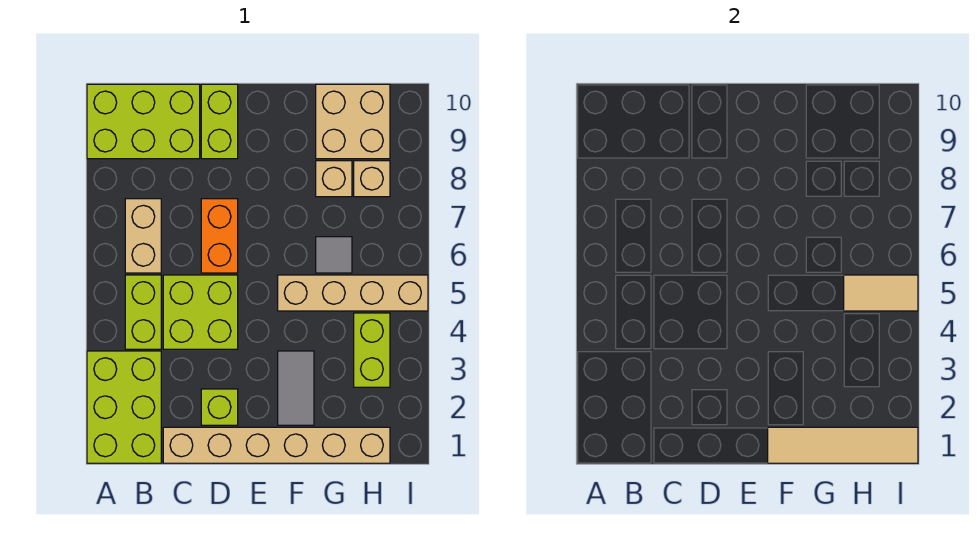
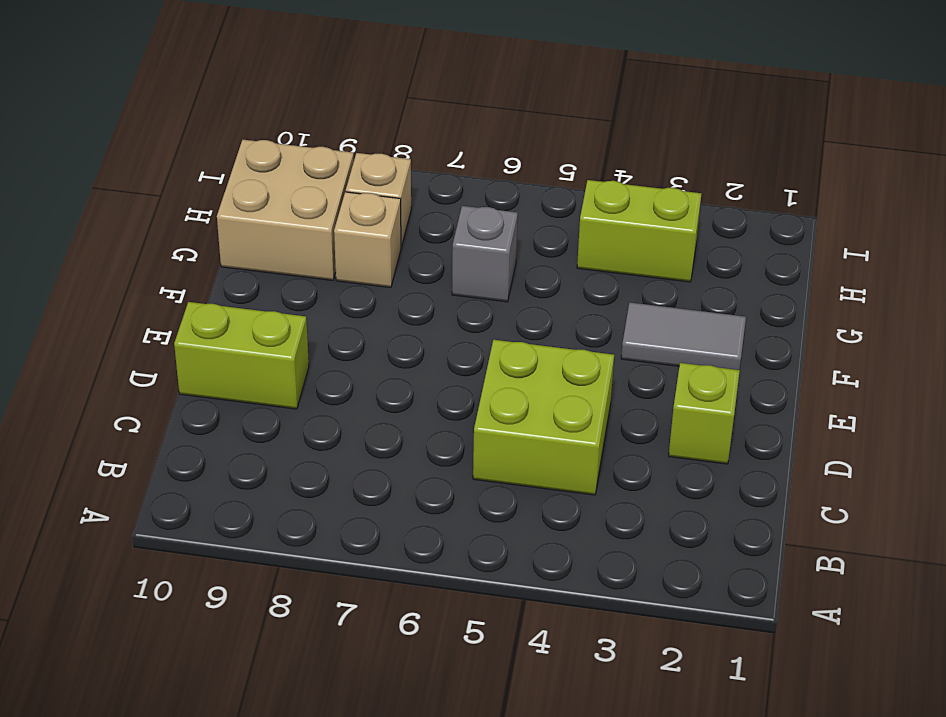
grey brick G6 level 1 -> grey tile G6 level 1
none -> lime brick A1:B3 level 1
none -> lime brick A9:C10 level 1
none -> lime brick B4:B5 level 1

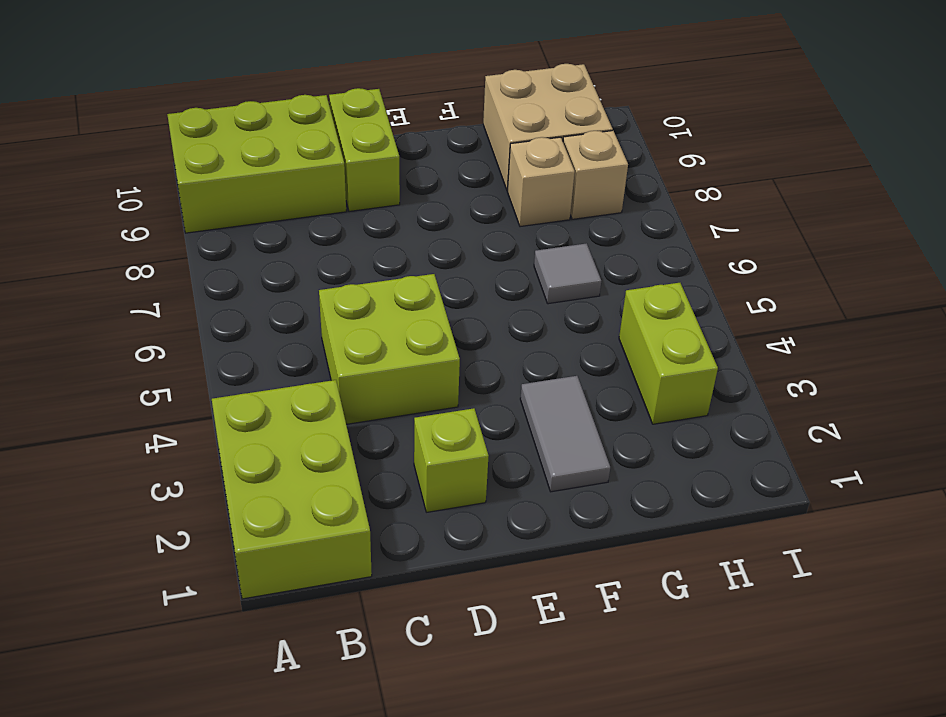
none -> lime brick B4:B5 level 1
none -> tan brick B6:B7 level 1
none -> tan brick C1:H1 level 1

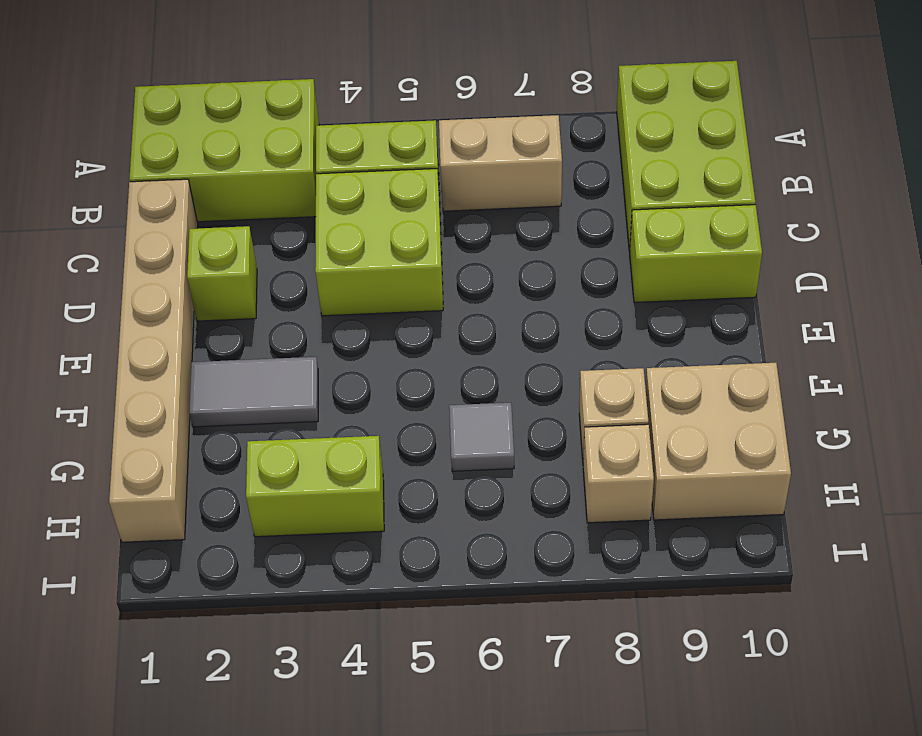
none -> orange brick D6:D7 level 1
none -> tan brick F5:I5 level 1
none -> tan tile F1:I1 level 2

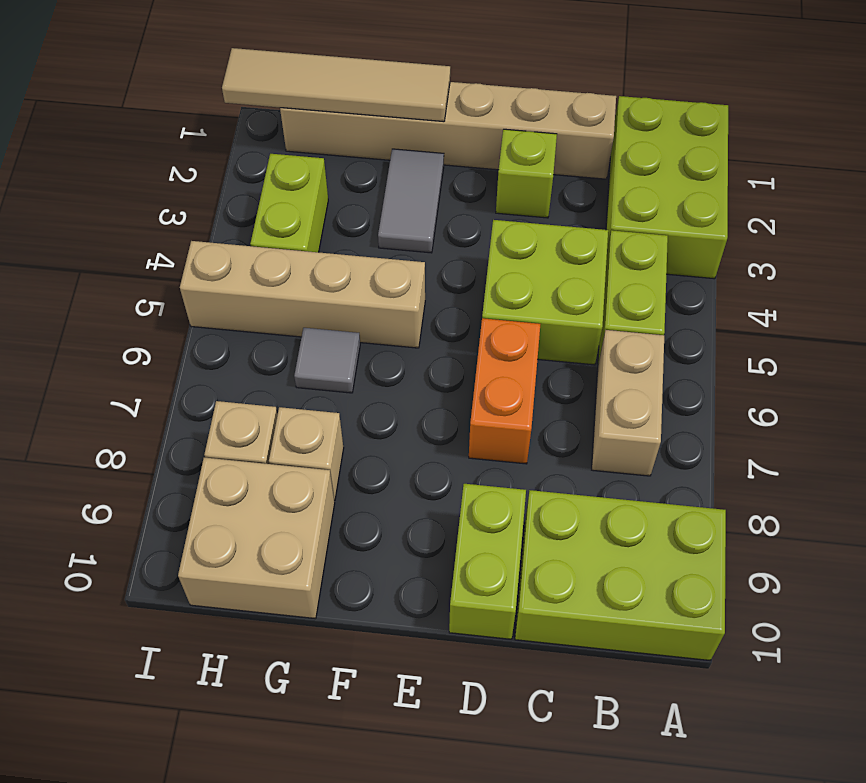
none -> tan tile H5:I5 level 2

